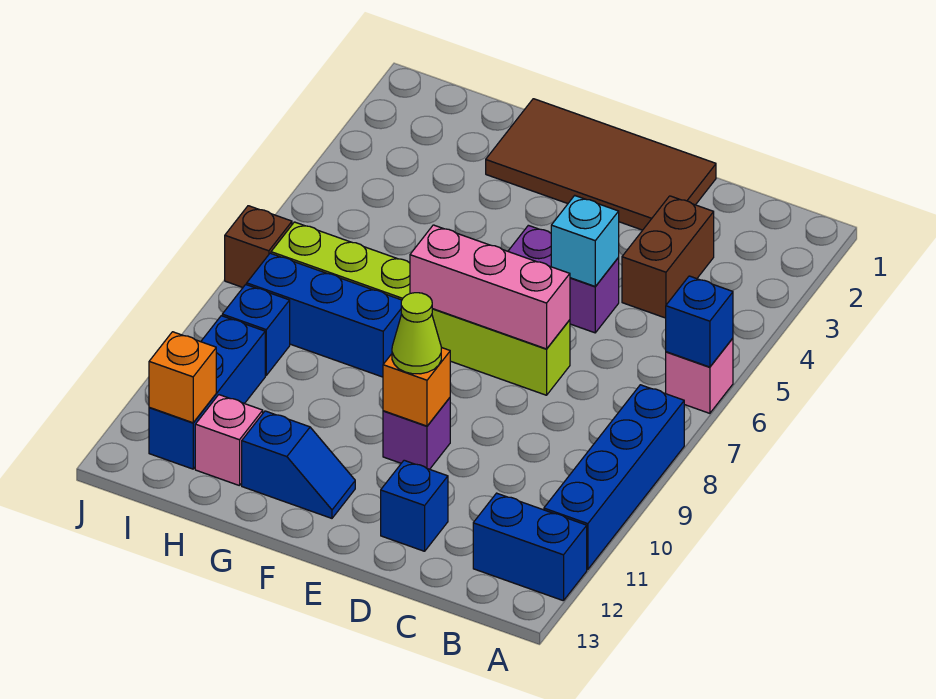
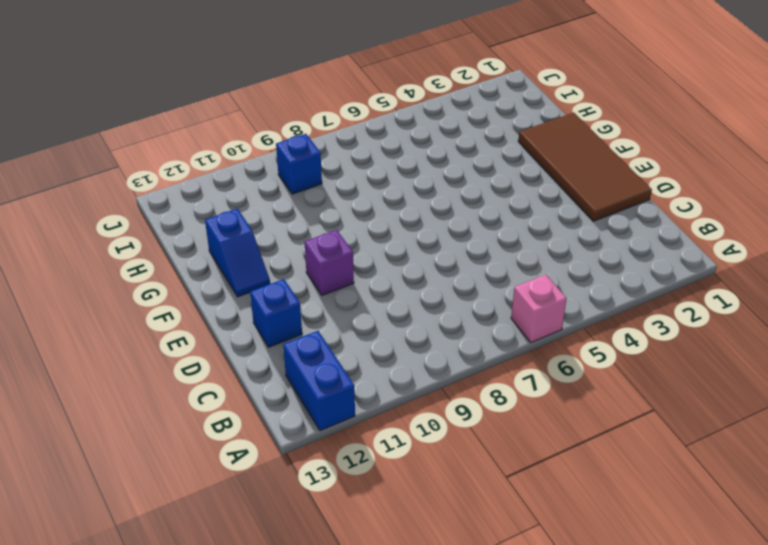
none -> blue brick A8:A11 level 1
none -> brown brick C3:C4 level 1
none -> purple brick D5:E5 level 1

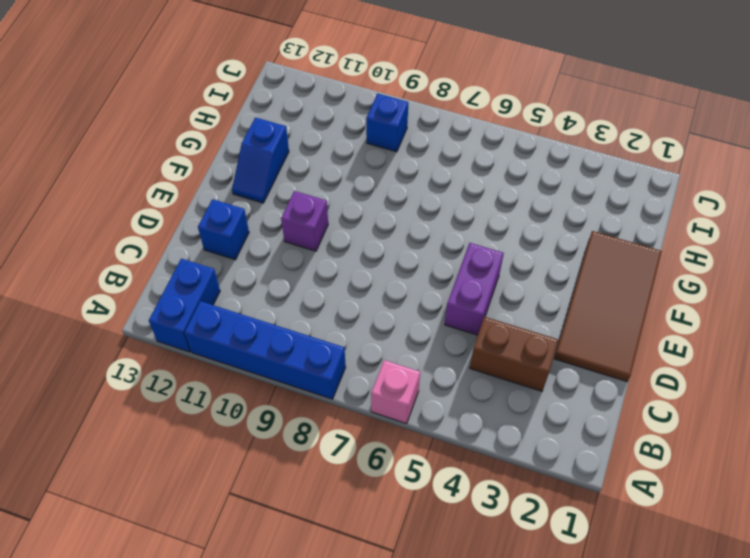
none -> lime brick D7:I7 level 1
none -> blue brick G8:I8 level 1
none -> pink brick H12 level 1

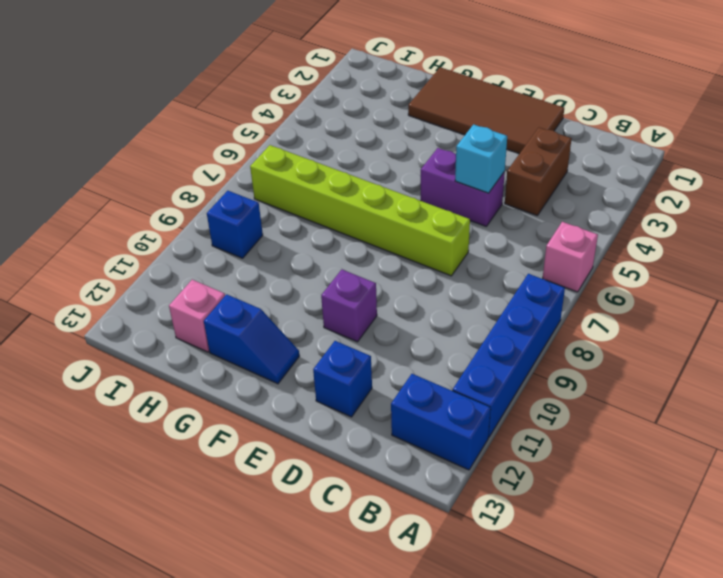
none -> blue brick G8:I8 level 1
none -> blue brick I10:I12 level 1
none -> brown brick J7 level 1

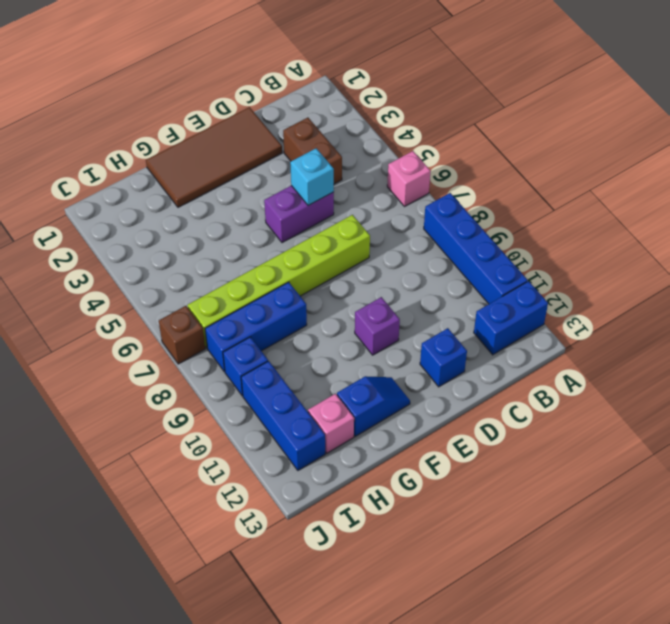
none -> blue brick A6 level 2
none -> pink brick D7:F7 level 2
none -> orange brick E10 level 2

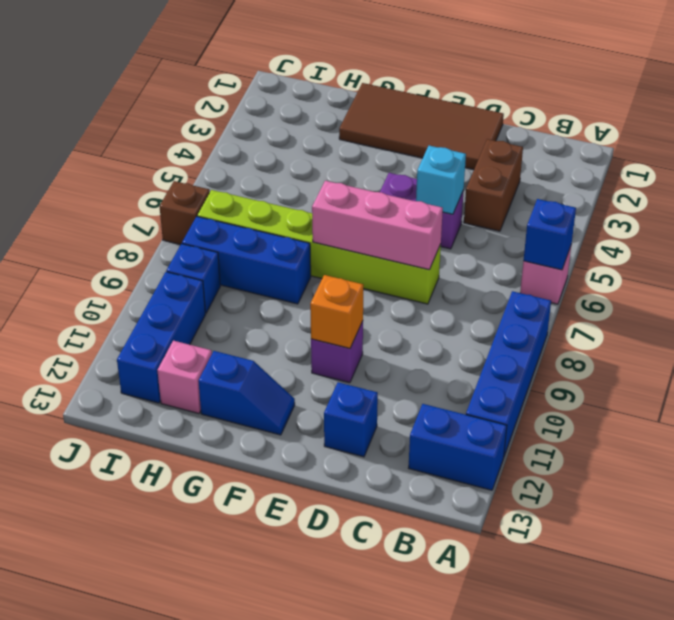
none -> orange brick I12 level 2
none -> lime cone E10 level 3

